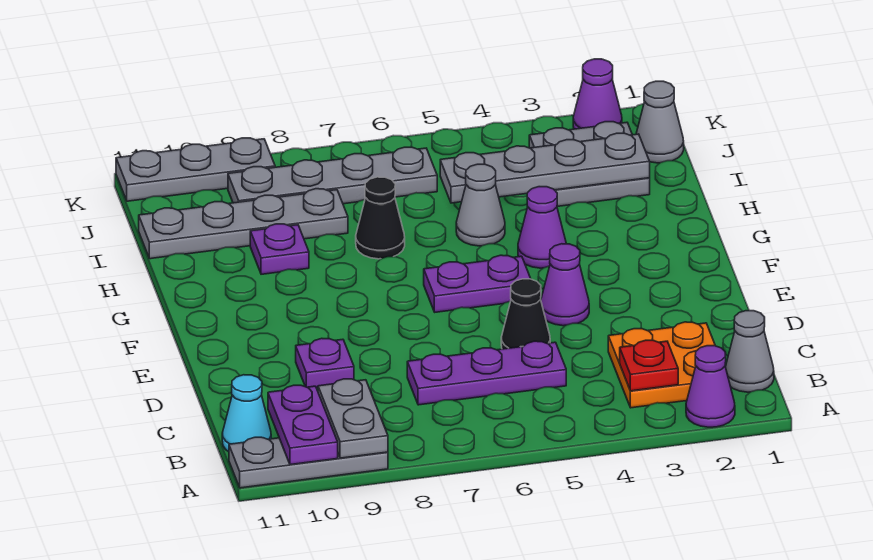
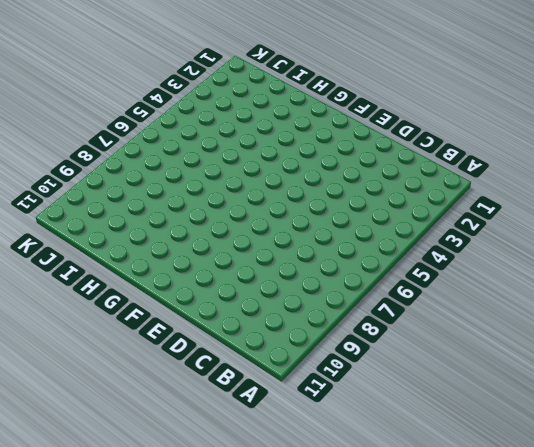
none -> purple cone A2 level 1
none -> grey plate A9:A11 level 1
none -> grey cone B1 level 1

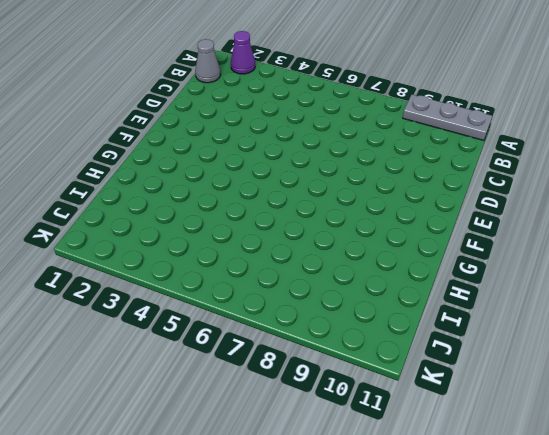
none -> orange plate B2:C3 level 1
none -> cyan cone B11 level 1
none -> purple plate C5:C7 level 1

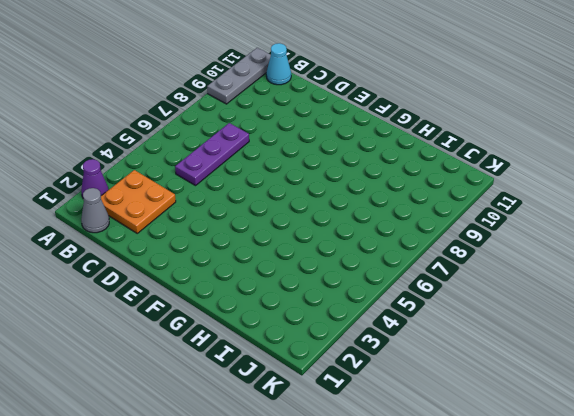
none -> black cone D5 level 1
none -> purple plate D9 level 1
none -> purple cone E4 level 1

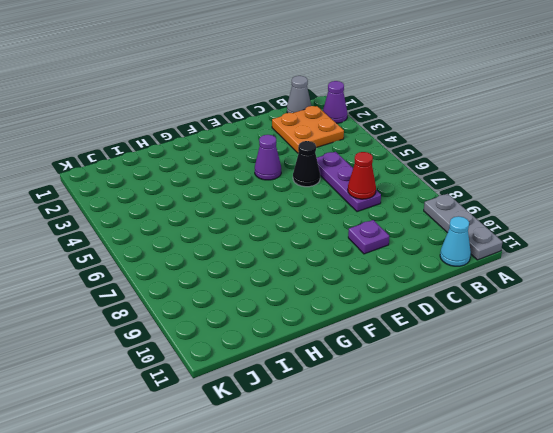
red cone C7 level 2 -> none
none -> purple plate F5:F6 level 1
none -> purple cone G4 level 1
none -> grey cone H5 level 1

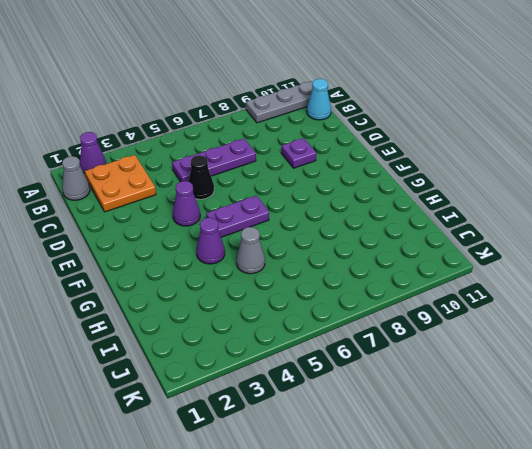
none -> black cone H7 level 1
none -> purple plate H9 level 1
none -> grey plate I2:J3 level 1

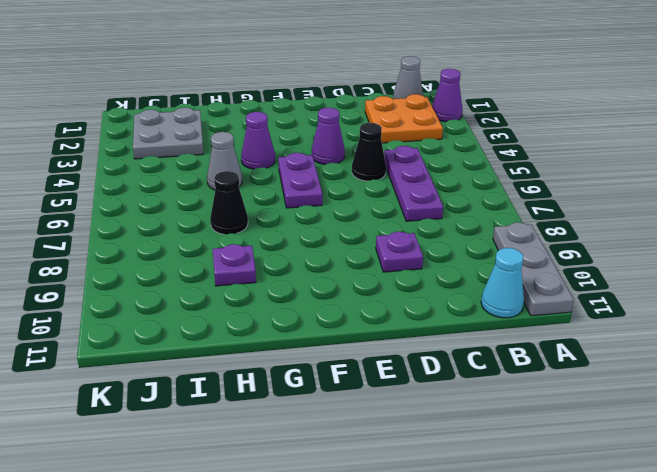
none -> grey plate I8:I11 level 1
none -> grey cone J1 level 1
none -> grey plate J6:J9 level 1

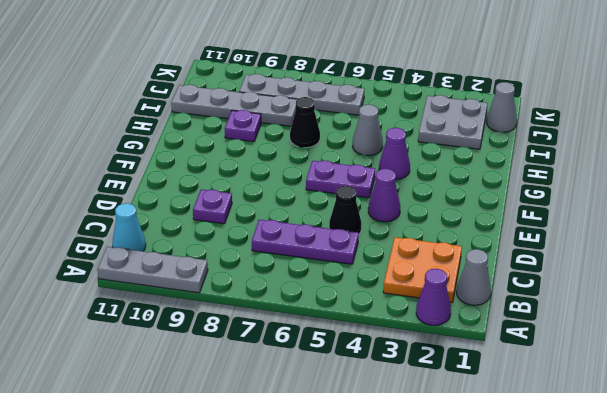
none -> purple cone K2 level 1
none -> grey plate K9:K11 level 1
none -> grey plate A9:B9 level 2

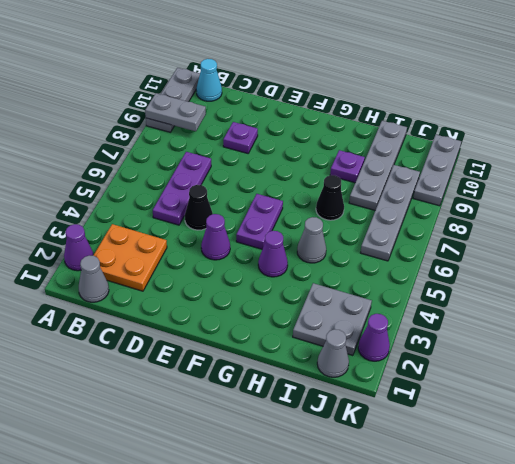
none -> purple plate A10:B10 level 2
none -> red plate B3 level 2
none -> grey plate I2:I5 level 2

